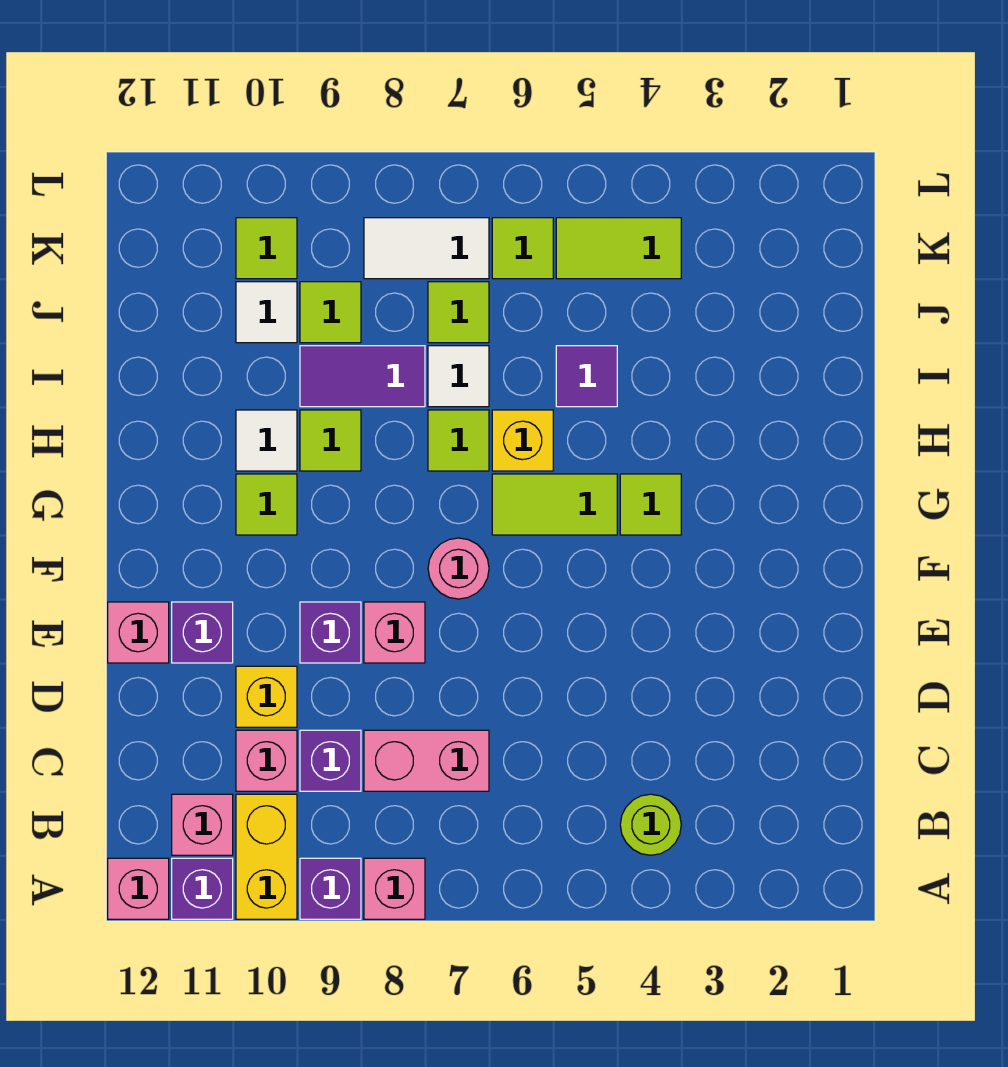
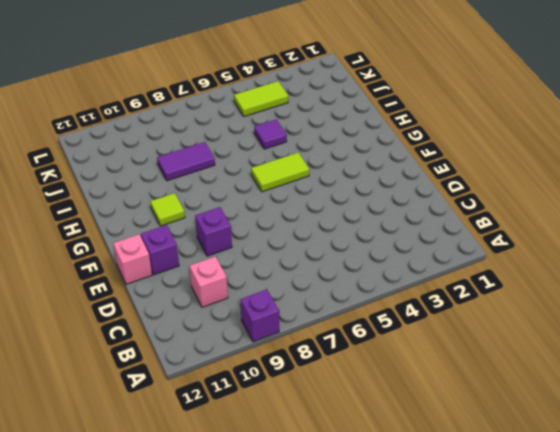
none -> pink brick A8 level 1
none -> yellow brick A10:B10 level 1
none -> purple brick A11 level 1
none -> pink brick A12 level 1

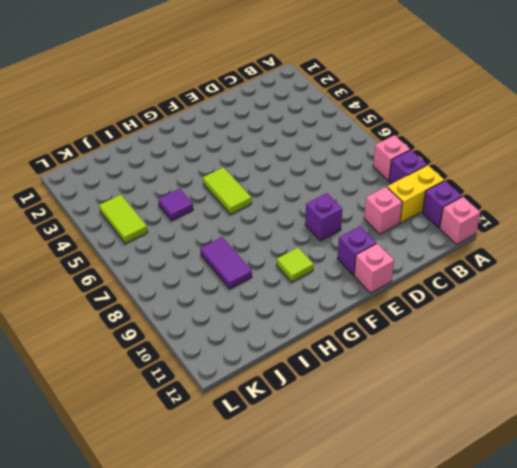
none -> lime round brick B4 level 1
none -> pink brick B11 level 1
none -> pink brick C7:C8 level 1
none -> purple brick C9 level 1

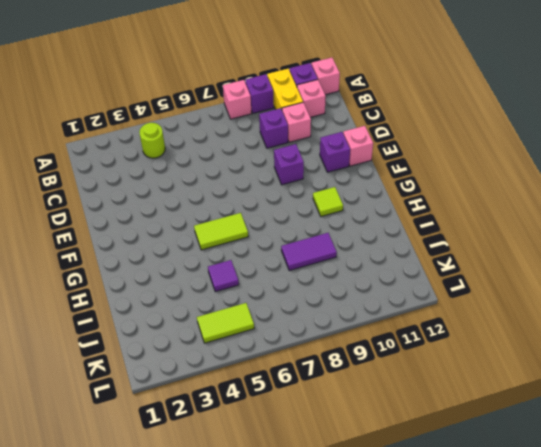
none -> pink brick C7:C8 level 1
none -> yellow brick D10 level 1
none -> pink brick E8 level 1
none -> pink round brick F7 level 1

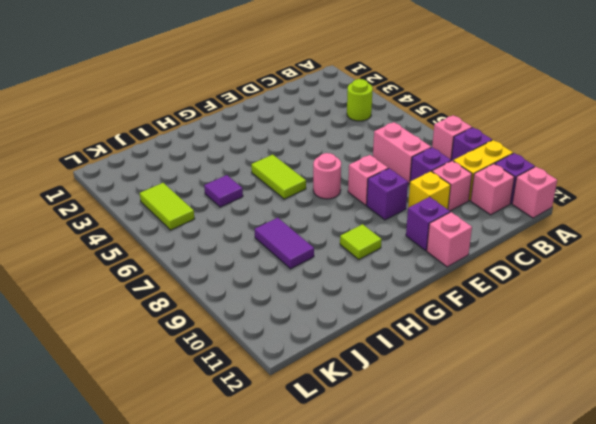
none -> lime tile G4 level 1
none -> yellow brick H6 level 1
none -> lime tile H7 level 1
none -> lime tile H9 level 1

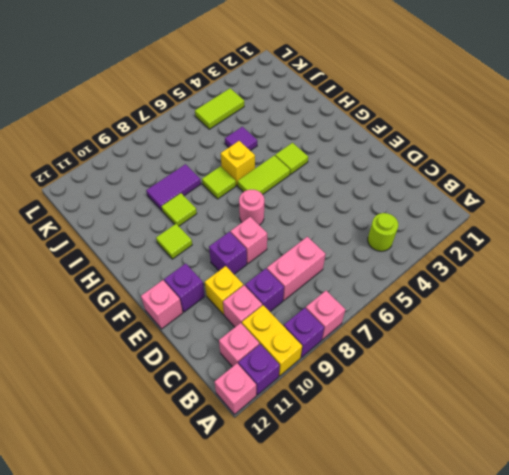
none -> white tile H10 level 1
none -> white tile I7 level 1
none -> lime tile J7 level 1
none -> lime tile J9 level 1

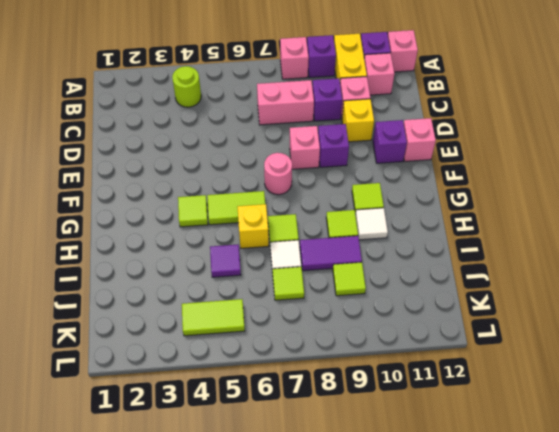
none -> white tile J10 level 1
none -> lime tile K6 level 1
none -> white tile K7:K8 level 1
none -> lime tile K10 level 1

